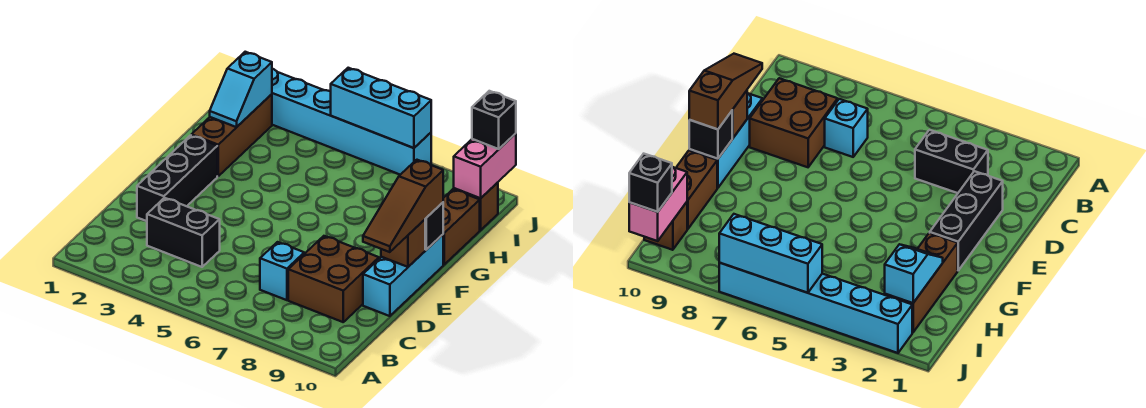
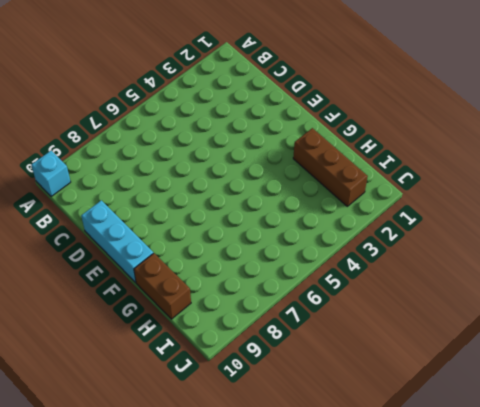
cyan brick A10 level 1 -> cyan brick C7 level 1
none -> black brick C3:C4 level 1
none -> brown brick C8:D9 level 1
none -> black brick D2:F2 level 1

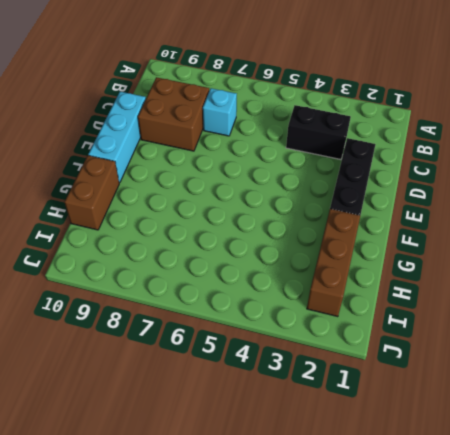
none -> brown brick I10 level 1
none -> cyan brick J2:J7 level 1
none -> brown brick E10 level 2

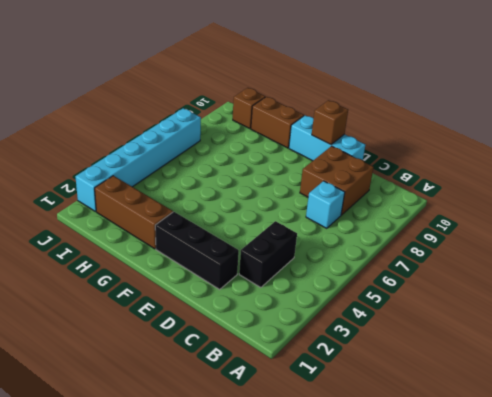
none -> black brick F10 level 2
none -> cyan slope H2:I2 level 2 top I
none -> pink brick I10:J10 level 2

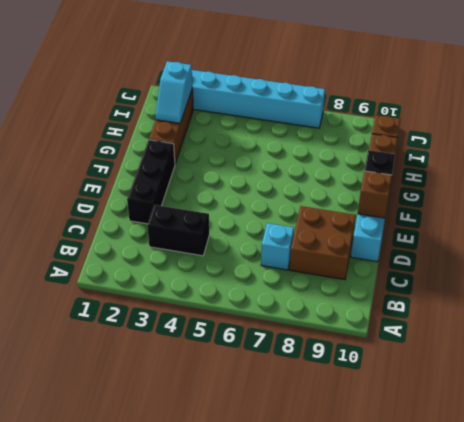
none -> pink brick I10:J10 level 2
none -> cyan brick J5:J7 level 2
none -> brown slope D10:F10 level 3 top F

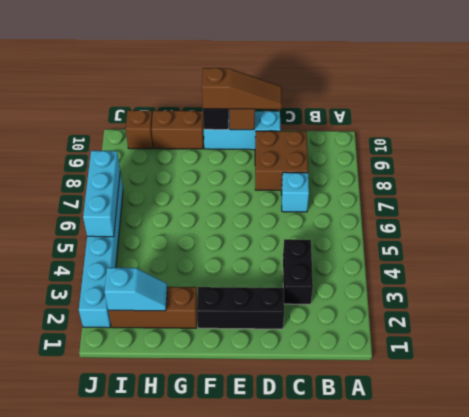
none -> pink brick I10:J10 level 2
none -> black brick J10 level 3

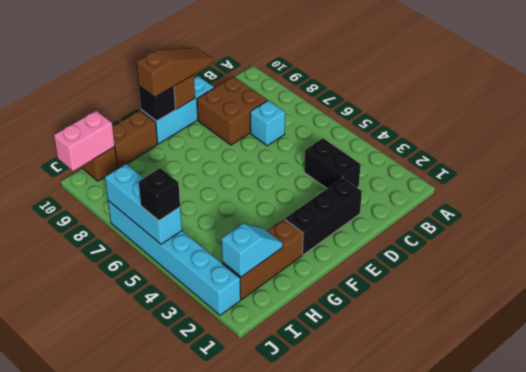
black brick J5 level 3 -> black brick J10 level 3

